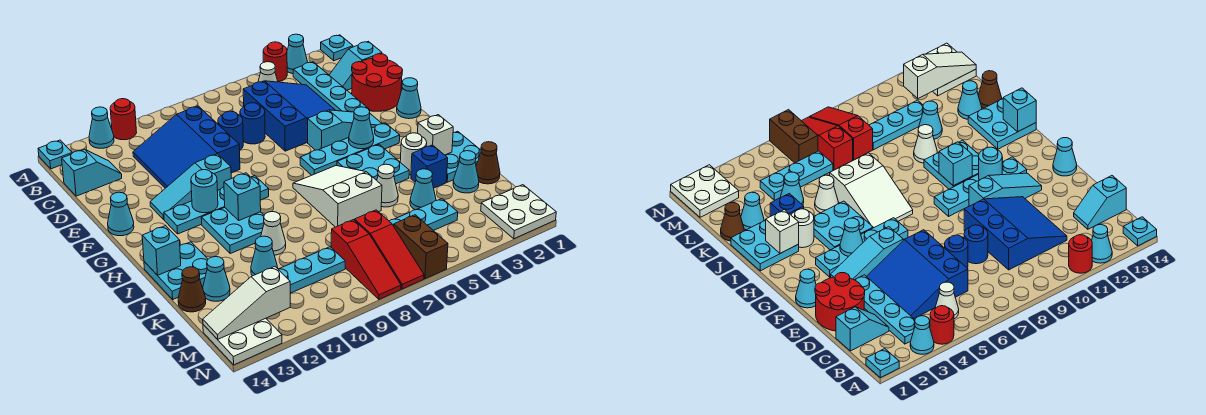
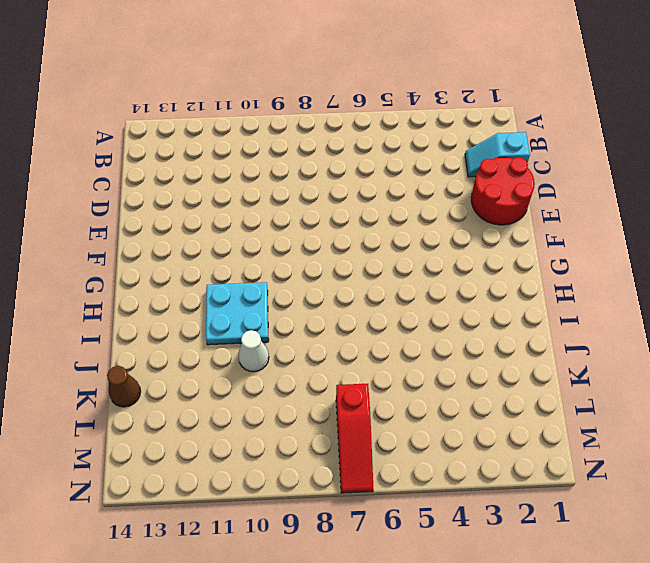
none -> cyan plate A1 level 1
none -> cyan cone A3 level 1
none -> red round brick A4 level 1
none -> red round brick A11 level 1

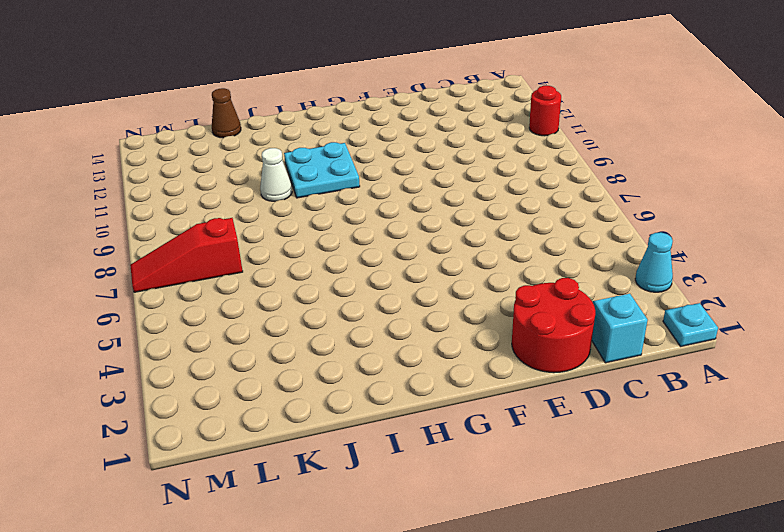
none -> red round brick A4 level 1
none -> cyan cone A12 level 1
none -> cyan plate A14 level 1
none -> cyan plate B3:E3 level 1

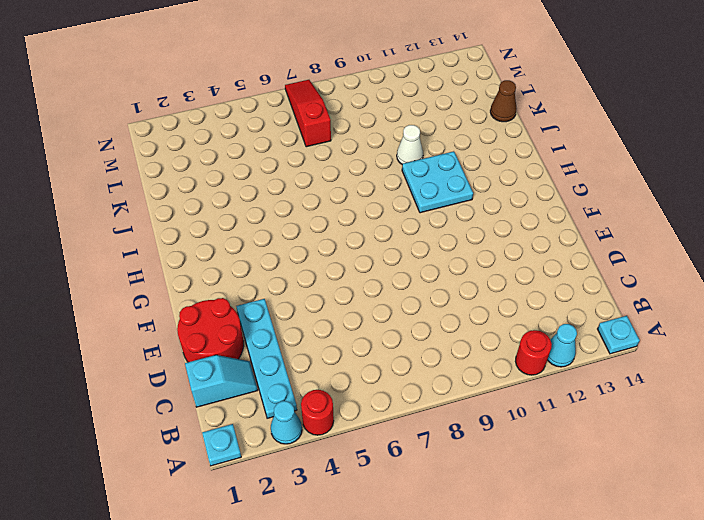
none -> white cone B5 level 1
none -> blue slope C4:E6 level 1 top 6
none -> blue slope C9:E11 level 1 top 9
none -> cyan slope C13:C14 level 1 top 14

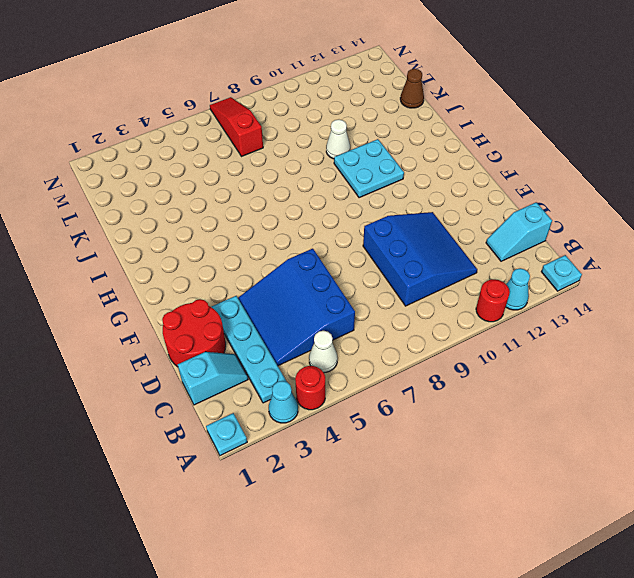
none -> blue round brick D7 level 1
none -> blue round brick D8 level 1
none -> cyan cone F1 level 1
none -> cyan slope F3:F5 level 1 top 5

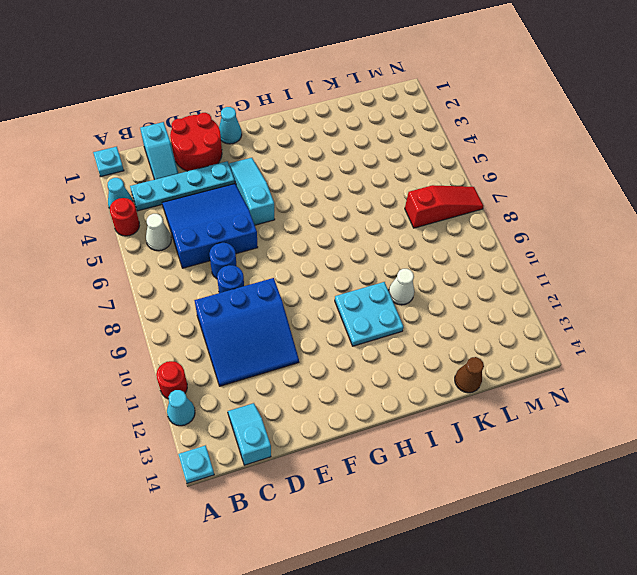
none -> cyan slope F10:F12 level 1 top 10
none -> cyan cone F14 level 1
none -> cyan plate G3:G6 level 1
none -> cyan plate G9:G12 level 1

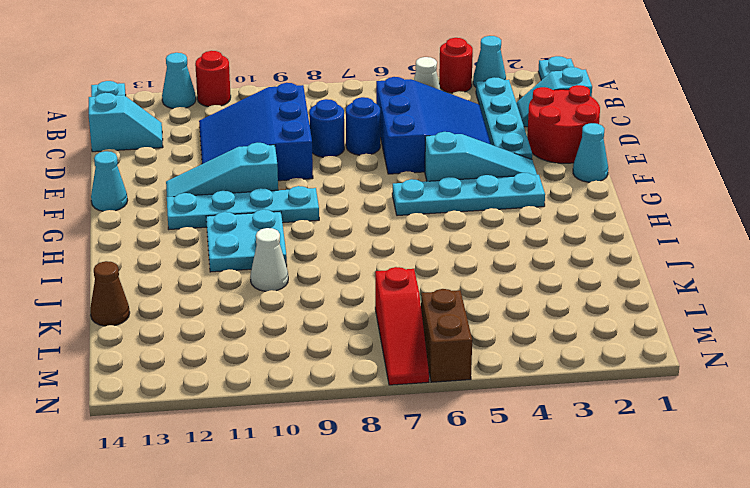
none -> cyan plate H4:I5 level 1
none -> white slope H6:J7 level 1 top J
none -> cyan plate I1:J2 level 1
none -> white round brick I3 level 1

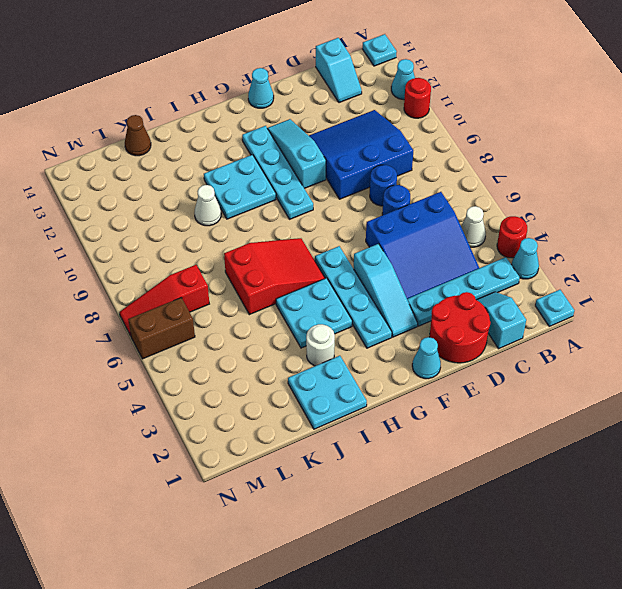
red slope H6:J7 level 1 top J -> white slope H6:J7 level 1 top J
none -> cyan plate I13:J14 level 1
none -> blue brick J3 level 1
none -> white cone J5 level 1
none -> brown cone K1 level 1

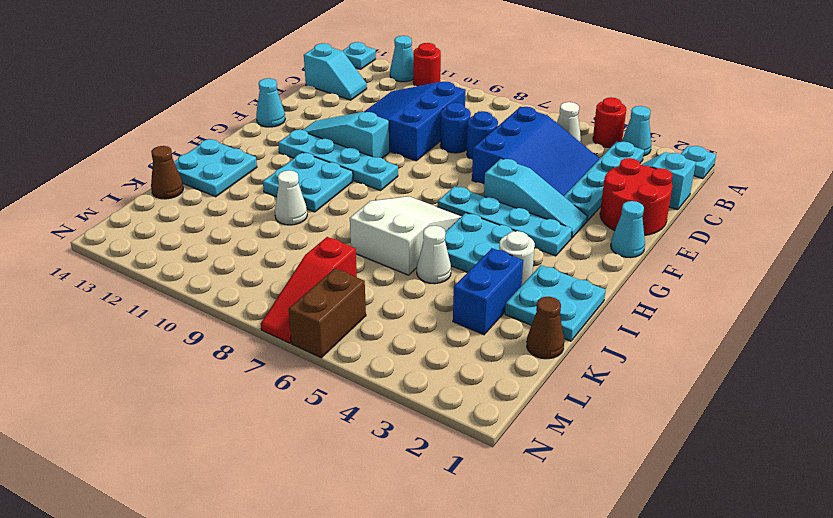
blue brick J3:K3 level 1 -> blue brick J3 level 1
none -> cyan cone K2 level 1
none -> cyan cone K4 level 1
none -> cyan cone K11 level 1
none -> cyan cone K13 level 1

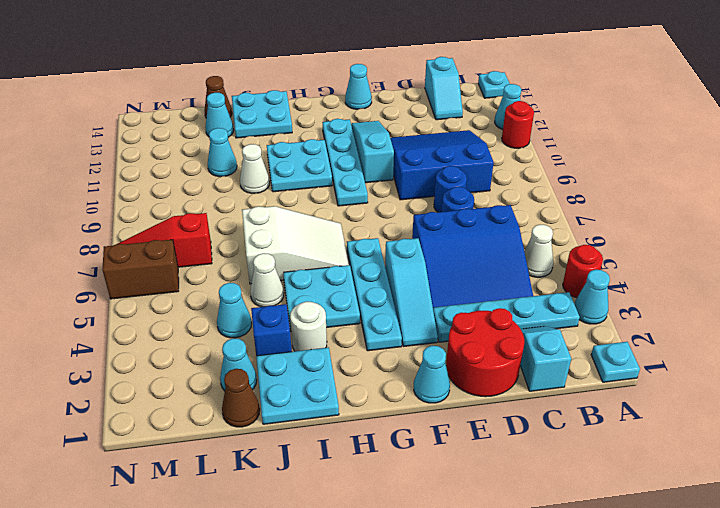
none -> cyan plate L4:L6 level 1
none -> red slope L8:N8 level 1 top L
none -> cyan plate L9:L11 level 1
none -> white plate M1:N2 level 1

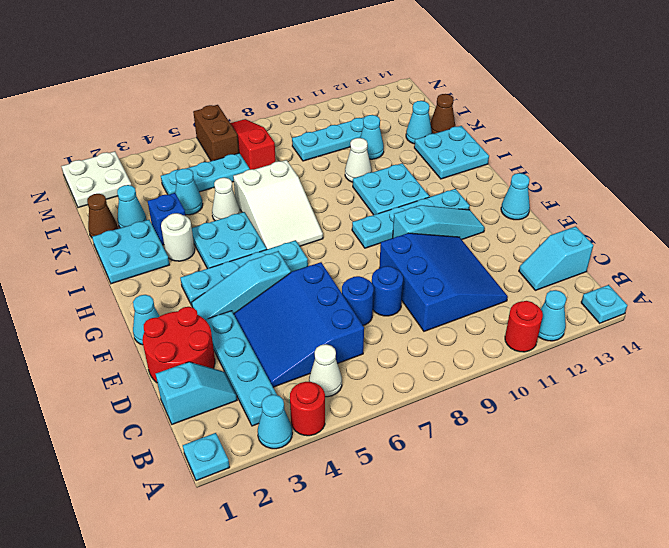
none -> red slope L8:N8 level 1 top L
none -> white plate M13:N14 level 1
none -> cyan cone G4 level 2
none -> cyan round brick G11 level 2

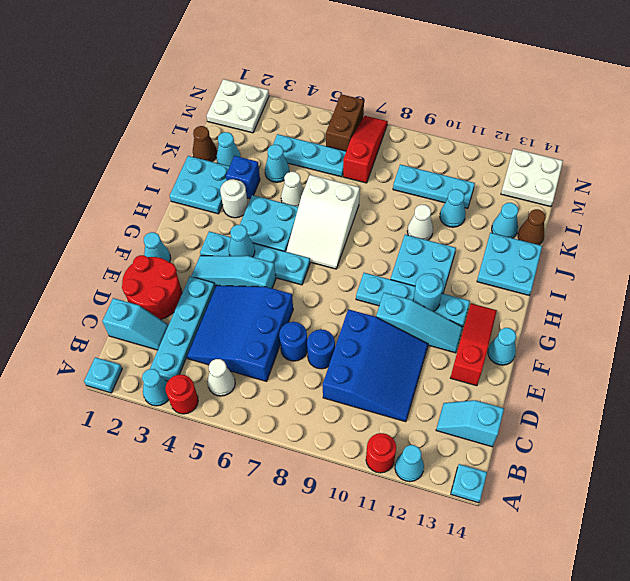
red slope E13:G13 level 1 top E -> red slope L8:N8 level 1 top L
none -> cyan brick H10 level 2
none -> white brick I2 level 2
none -> cyan brick I14 level 2
none -> white slope M12:M14 level 2 top 12

